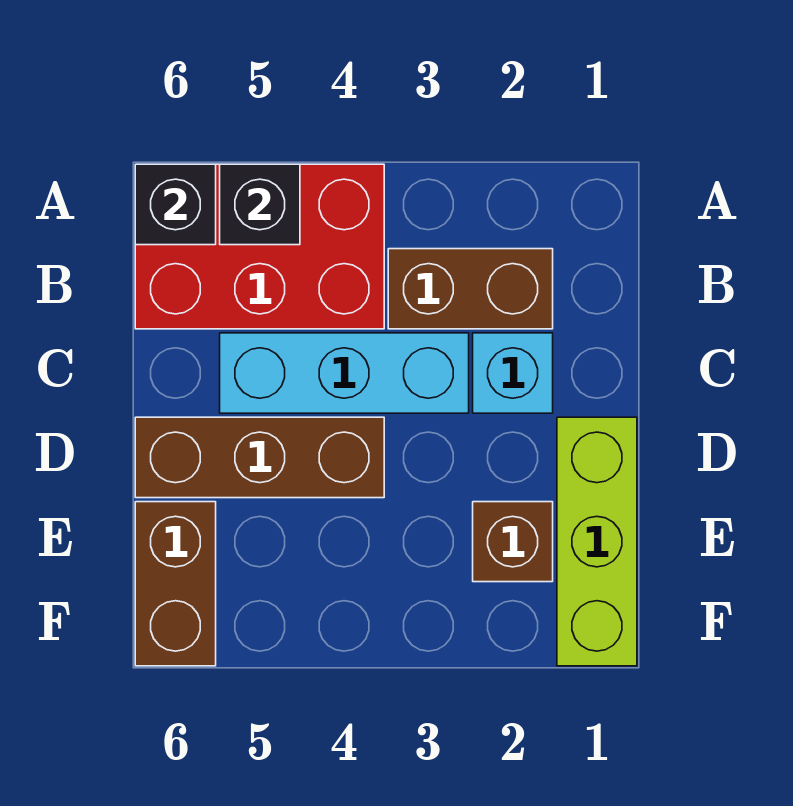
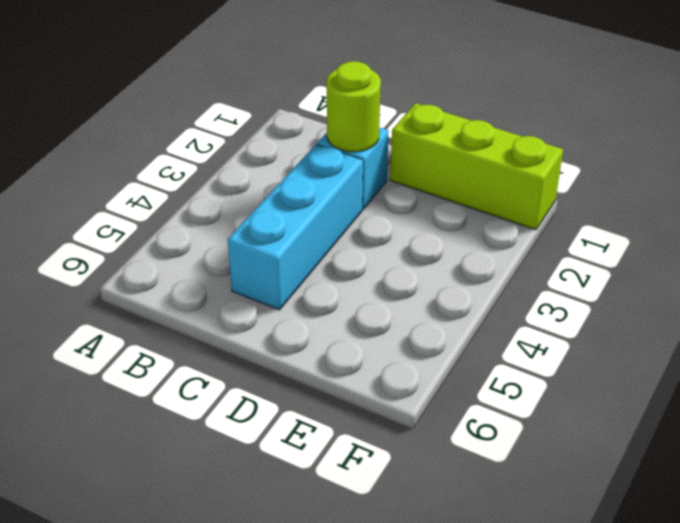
lime round brick C2 level 2 -> none
none -> red brick A4:B6 level 1
none -> brown brick B2:B3 level 1

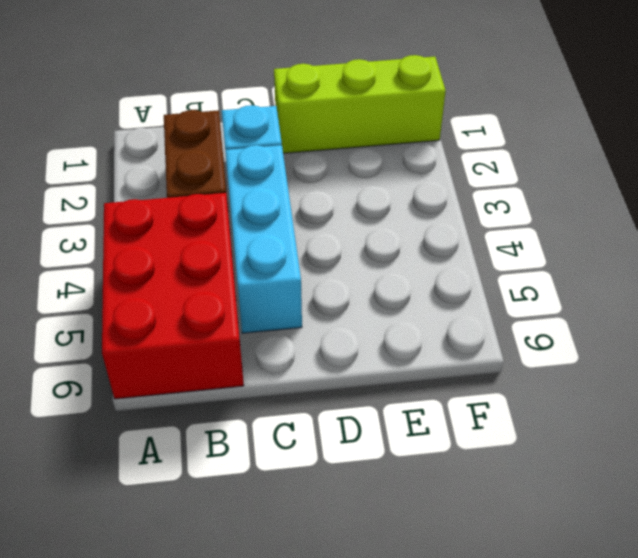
none -> brown brick D4:D6 level 1
none -> brown brick E2 level 1

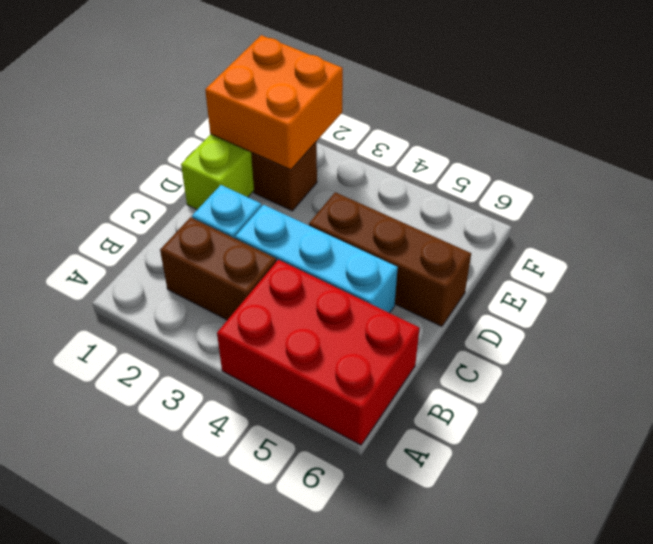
orange brick E1:F2 level 2 -> none
none -> brown brick E6:F6 level 1
none -> black brick A5 level 2

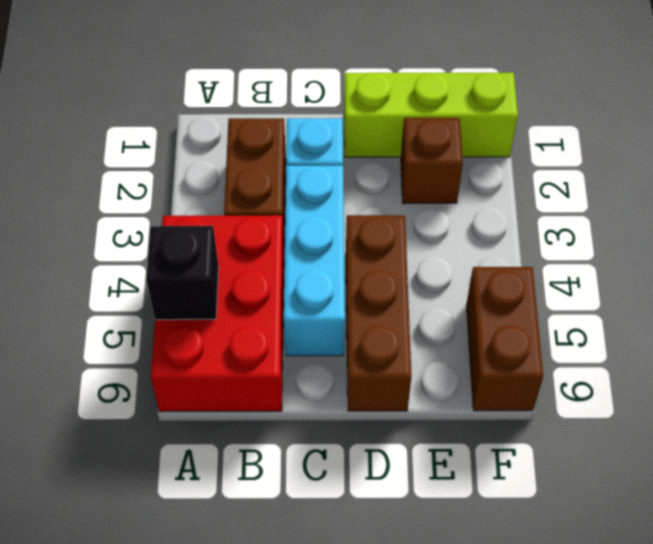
brown brick F5:F6 level 1 -> brown brick E6:F6 level 1
none -> black brick A6 level 2

